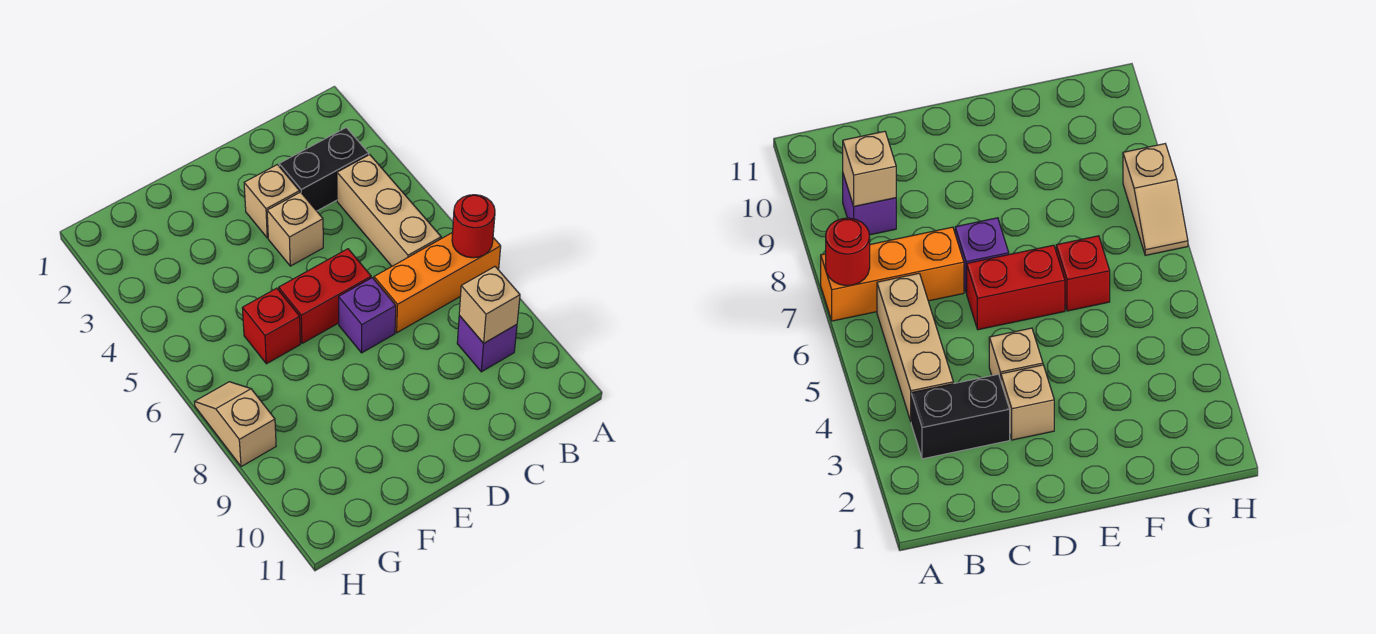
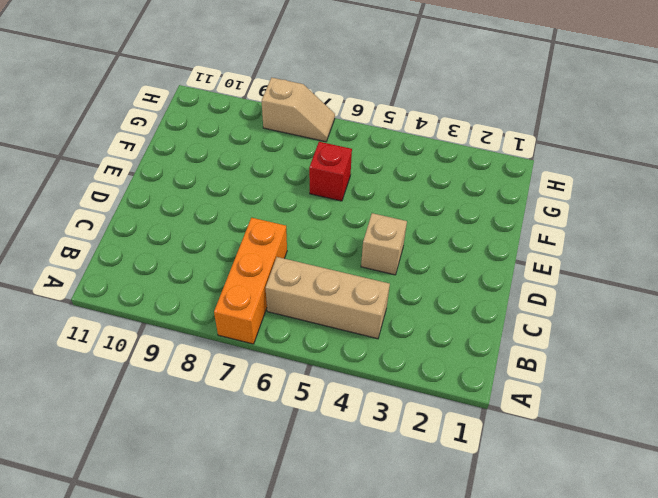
none -> black brick B3:C3 level 1
none -> purple brick B9 level 1
none -> tan brick D3 level 1

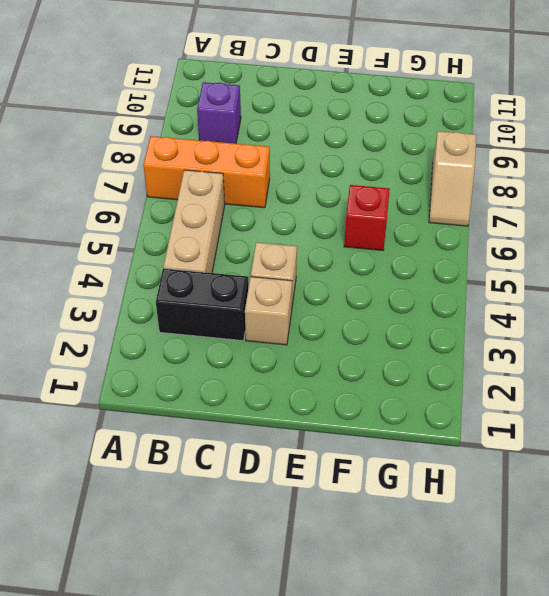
none -> red brick D6:E6 level 1
none -> purple brick D7 level 1
none -> red round brick A7 level 2

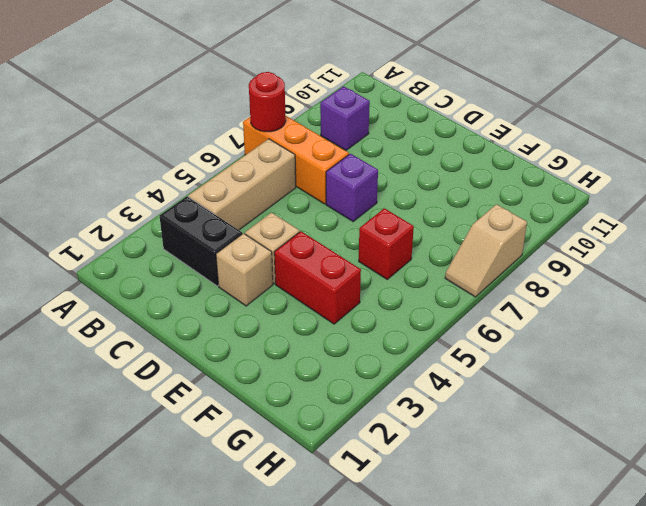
red brick E4:F4 level 1 -> red brick D6:E6 level 1
none -> tan brick B9 level 2

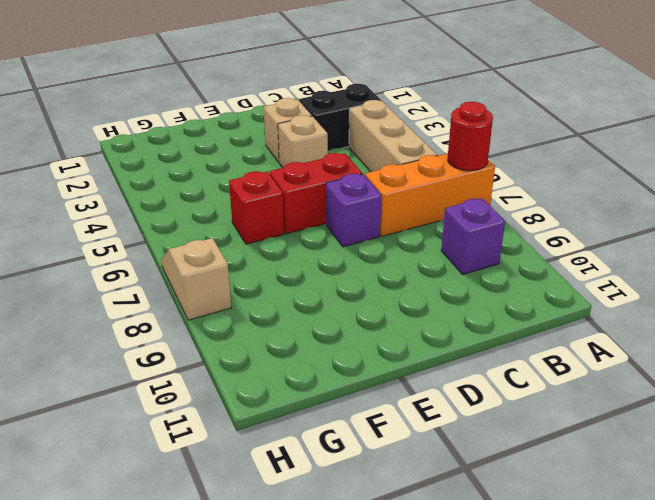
none -> tan brick B9 level 2

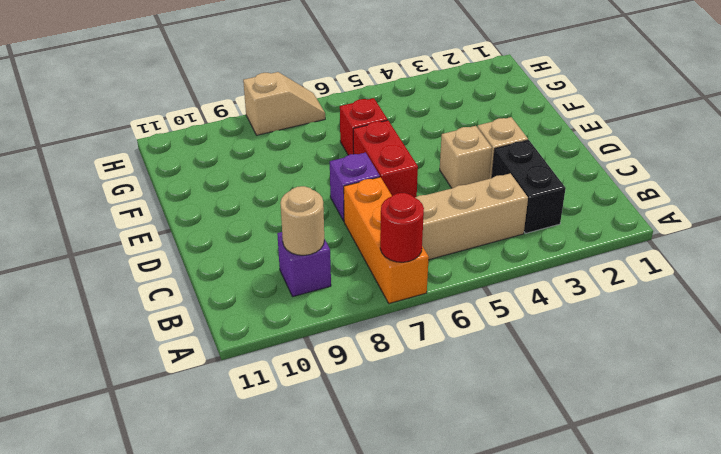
tan round brick B9 level 2 -> tan brick B9 level 2

